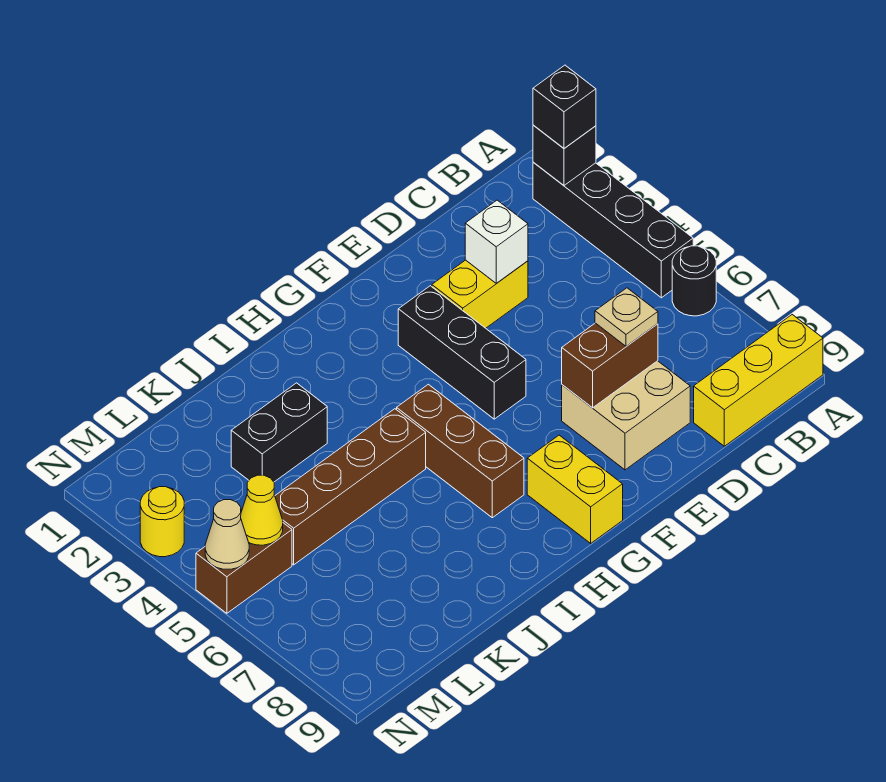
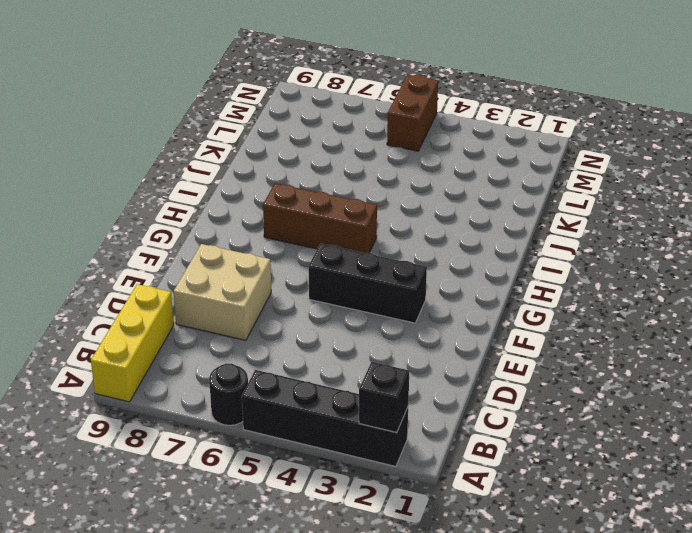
none -> yellow brick D3:E3 level 1
none -> yellow brick G8:G9 level 1
none -> brown brick I5:L5 level 1

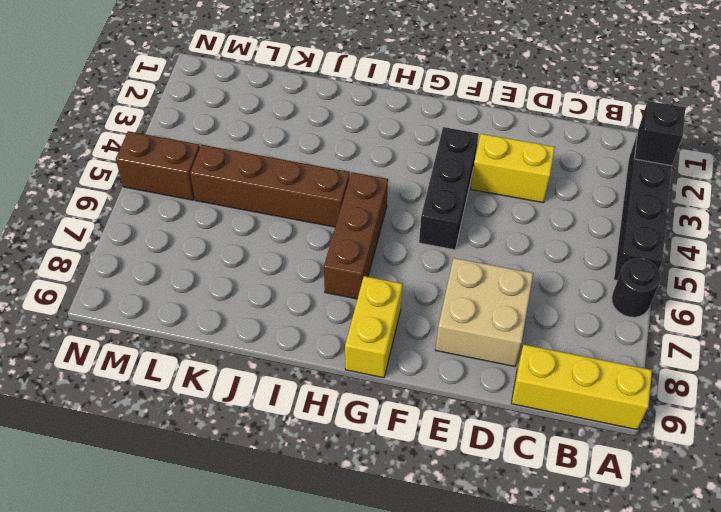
none -> black brick J3:K3 level 1
none -> yellow round brick N3 level 1
none -> white brick D3 level 2

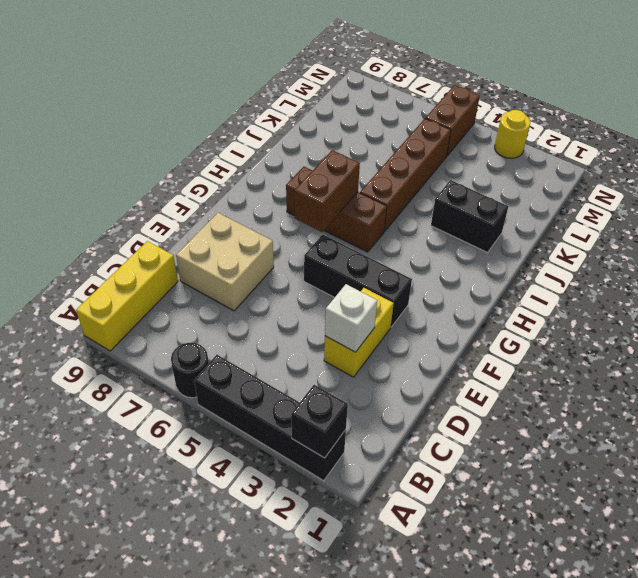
brown brick G6:H6 level 2 -> brown brick D7:E7 level 2
black brick J2:J3 level 1 -> black brick J3:K3 level 1
none -> yellow brick G8:G9 level 1
none -> yellow cone M5 level 2
none -> tan cone N5 level 2

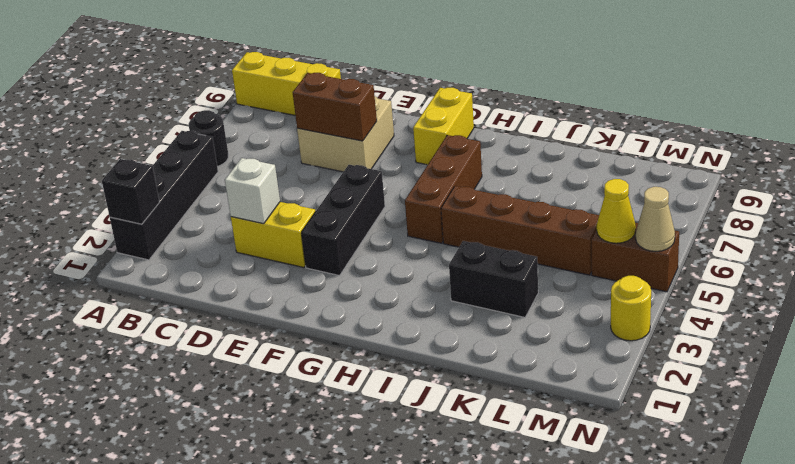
none -> black brick A2 level 3
none -> tan plate D7 level 3

